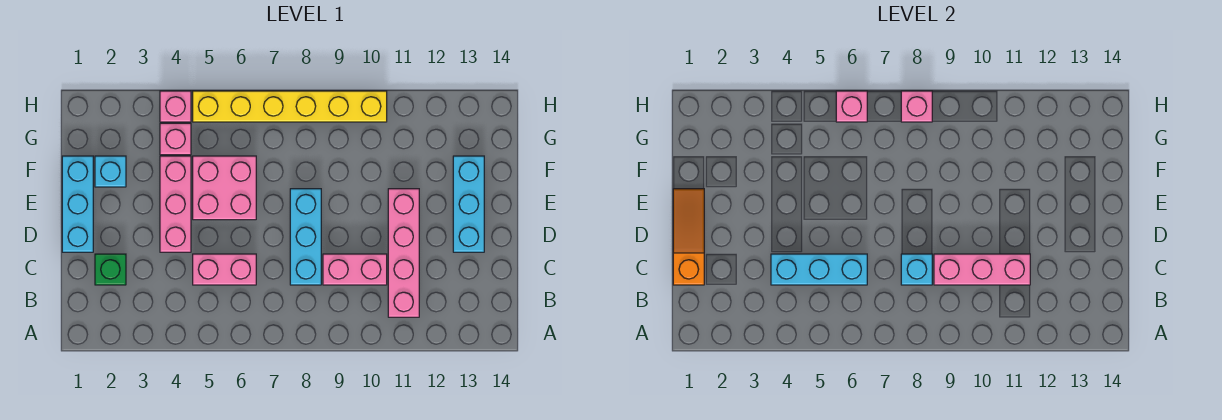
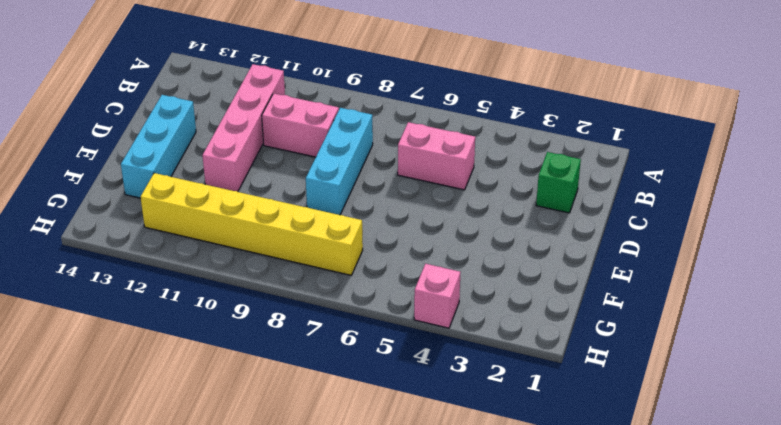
yellow brick G7:G12 level 1 -> yellow brick H5:H10 level 1
none -> cyan brick D1:F1 level 1
none -> pink brick D4:F4 level 1
none -> pink brick E5:F6 level 1

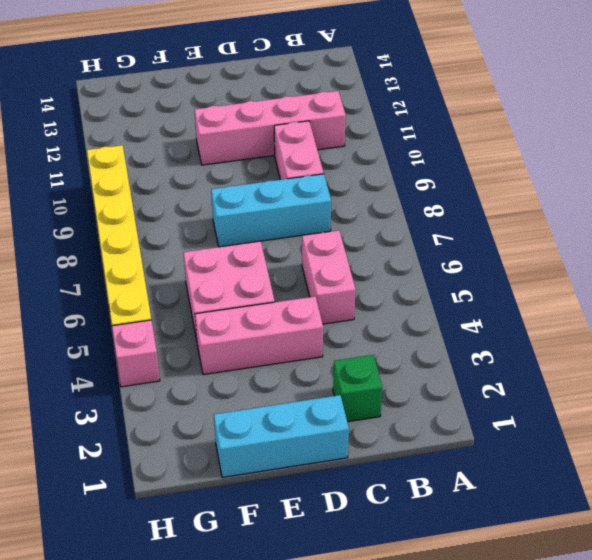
none -> cyan brick D13:F13 level 1
none -> cyan brick F2 level 1
none -> pink brick G4 level 1

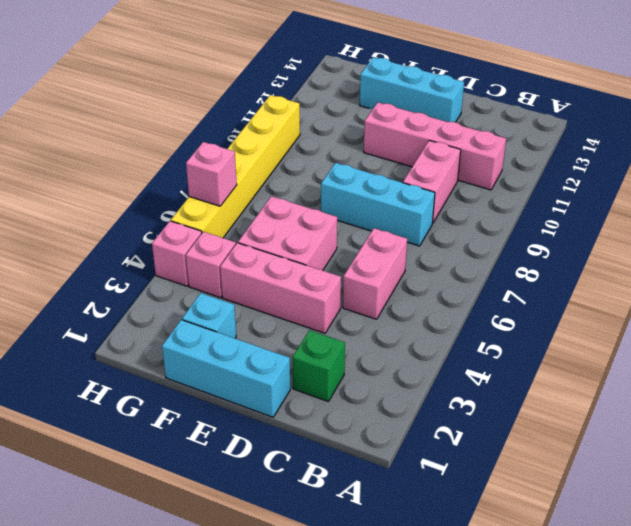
none -> orange slope C1:E1 level 2 top C
none -> cyan brick C4:C6 level 2
none -> cyan brick C8 level 2

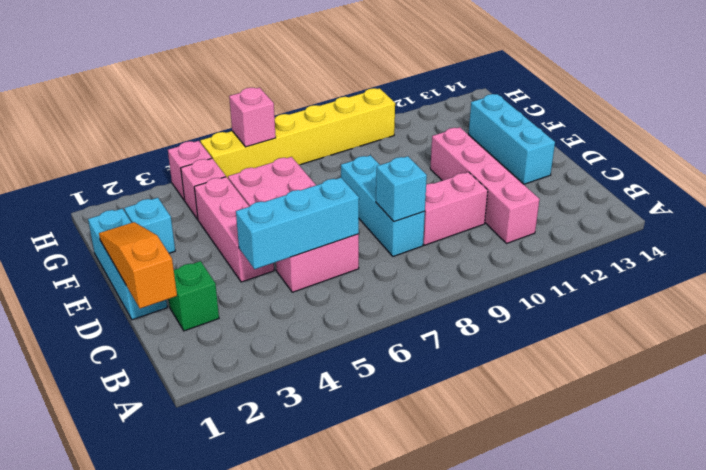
none -> pink brick C9:C11 level 2
none -> pink brick H8 level 2

